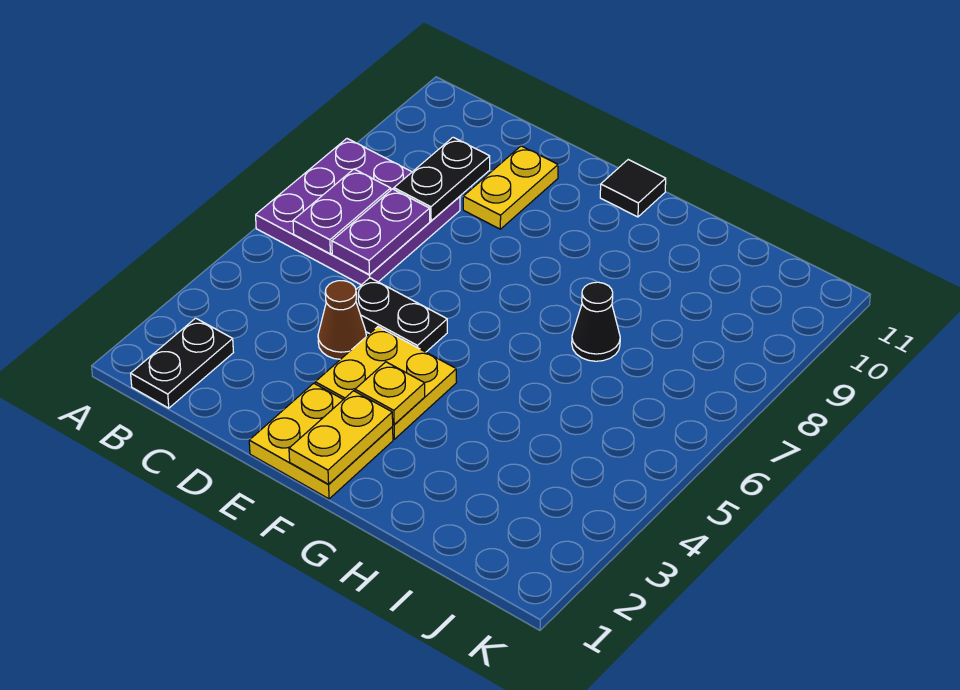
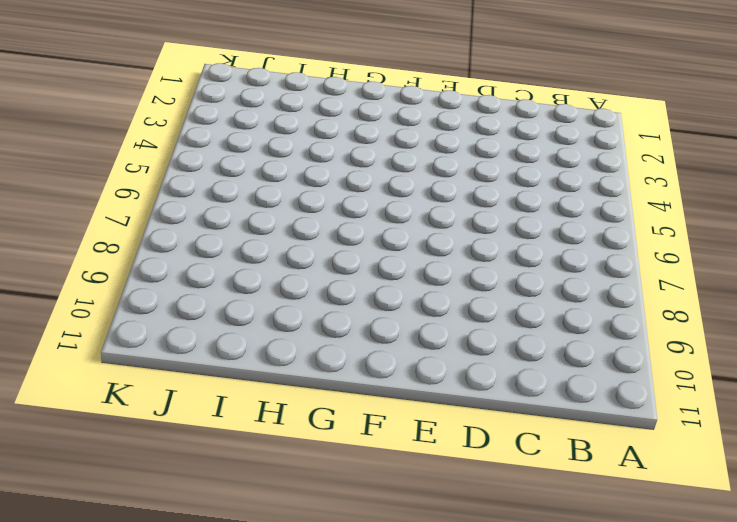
none -> purple plate A6:C8 level 1
none -> black plate B1:B2 level 1
none -> brown cone D4 level 1

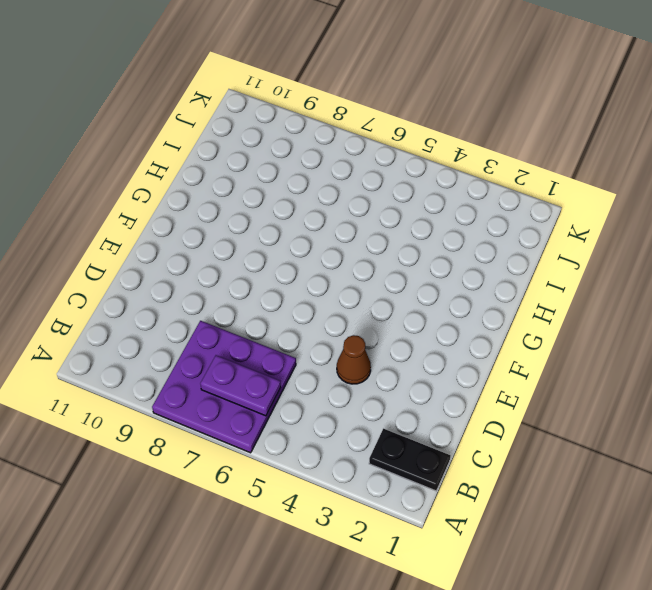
none -> black plate D5:E5 level 1
none -> yellow plate D9:D10 level 1
none -> yellow plate E1:F2 level 1

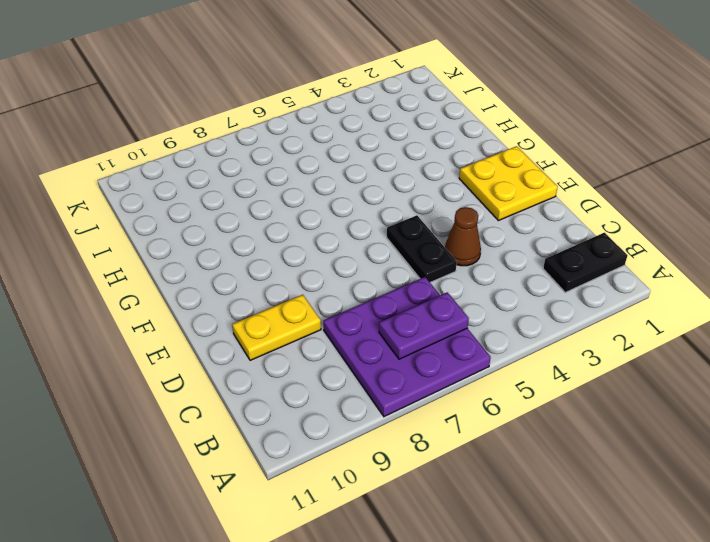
none -> yellow plate E3:F4 level 1
none -> black tile F11 level 1
none -> black cone H7 level 1

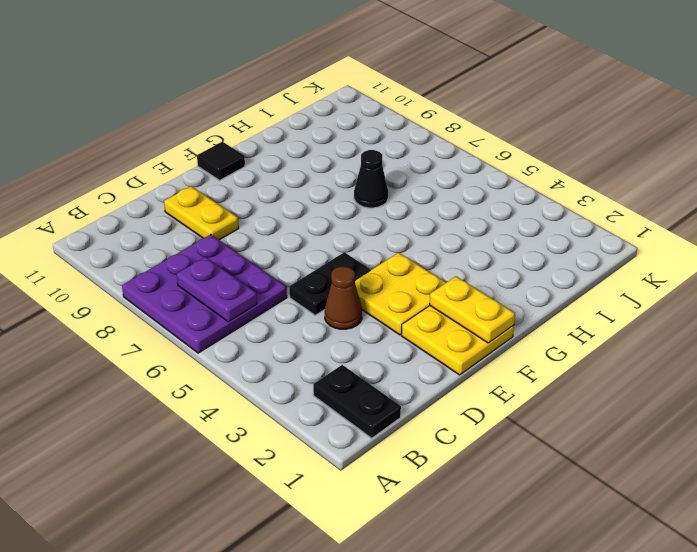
none -> purple plate C6:C7 level 2
none -> black plate C8:C9 level 2
none -> yellow plate F3 level 2

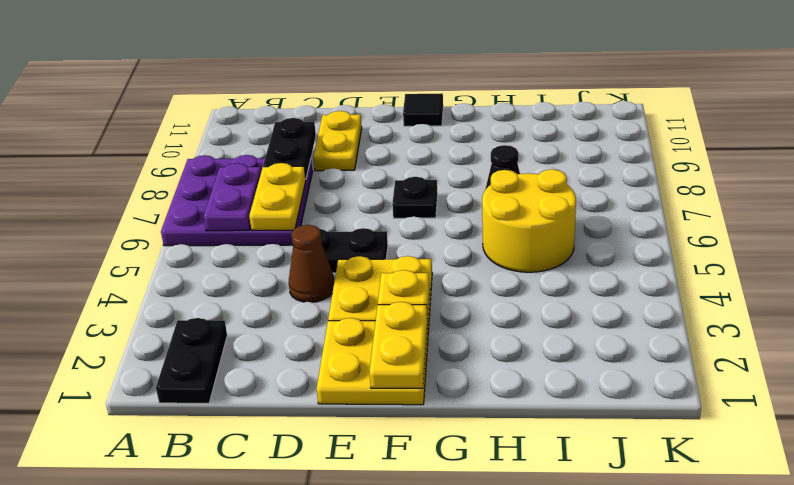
yellow plate C6:C7 level 2 -> purple plate C6:C7 level 2
black plate F7 level 1 -> none
yellow round brick H5:I6 level 1 -> none

